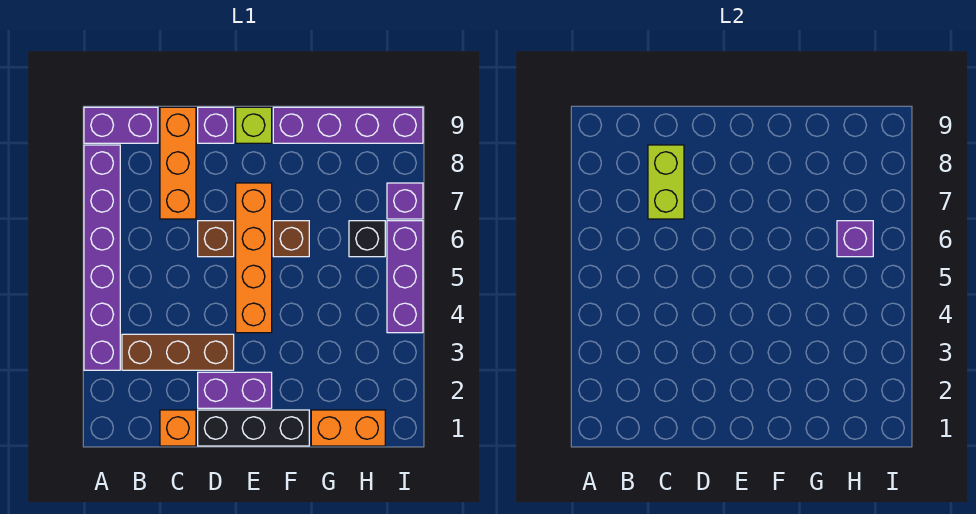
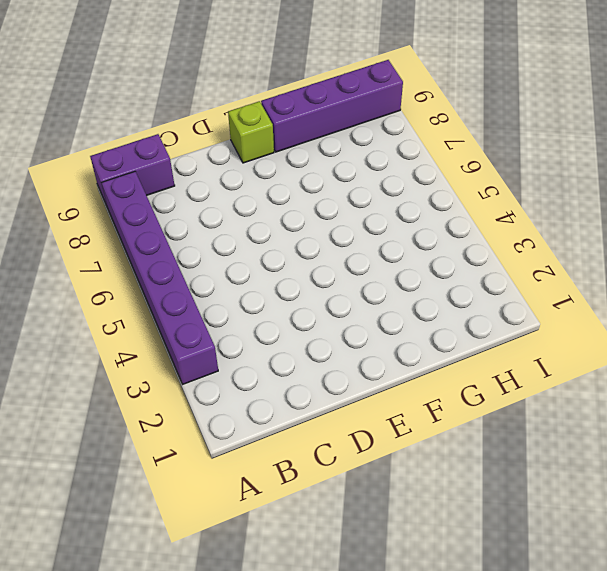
none -> brown brick B3:D3 level 1
none -> orange brick C1 level 1
none -> orange brick C7:C9 level 1

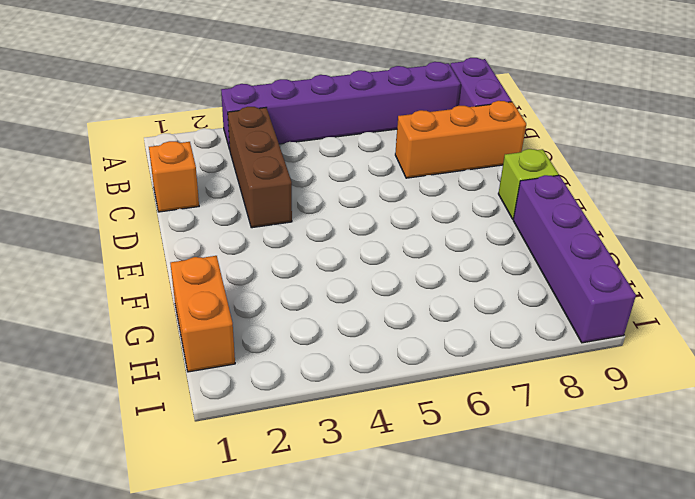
none -> black brick D1:F1 level 1
none -> purple brick D2:E2 level 1
none -> brown brick D6 level 1

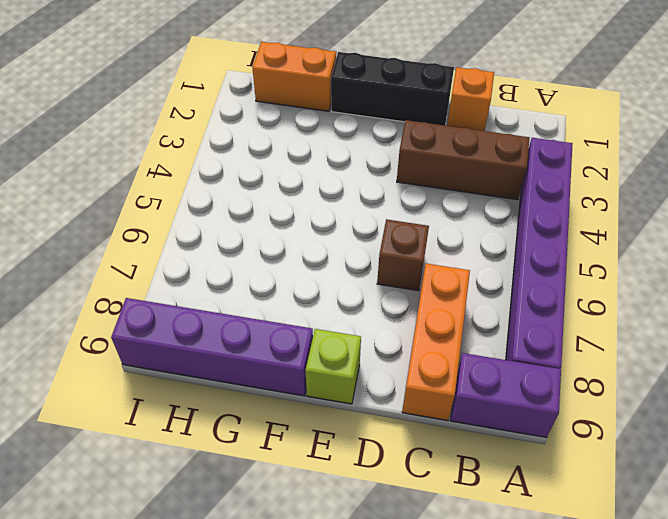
none -> purple brick D2:E2 level 1
none -> purple brick D9 level 1
none -> orange brick E4:E7 level 1

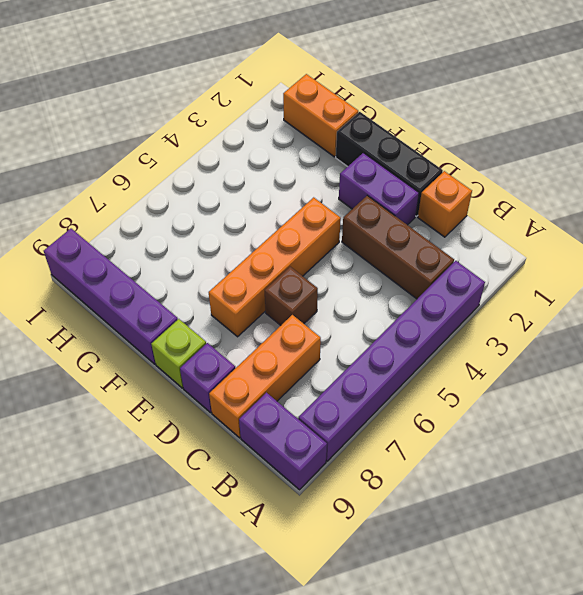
none -> brown brick F6 level 1
none -> black brick H6 level 1
none -> purple brick I4:I6 level 1

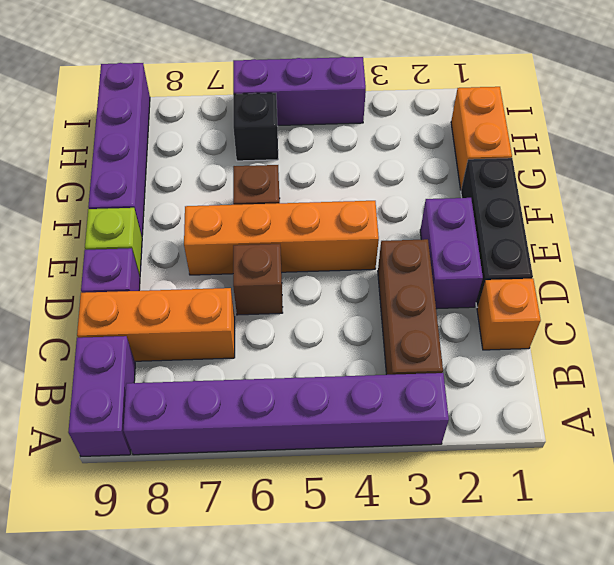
none -> purple brick I7 level 1
none -> lime brick C7:C8 level 2
none -> purple brick H6 level 2

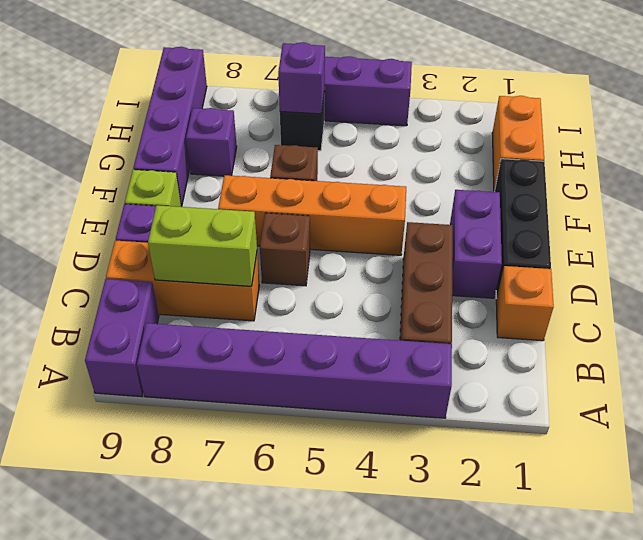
purple brick G8 level 1 -> purple brick I7 level 1

